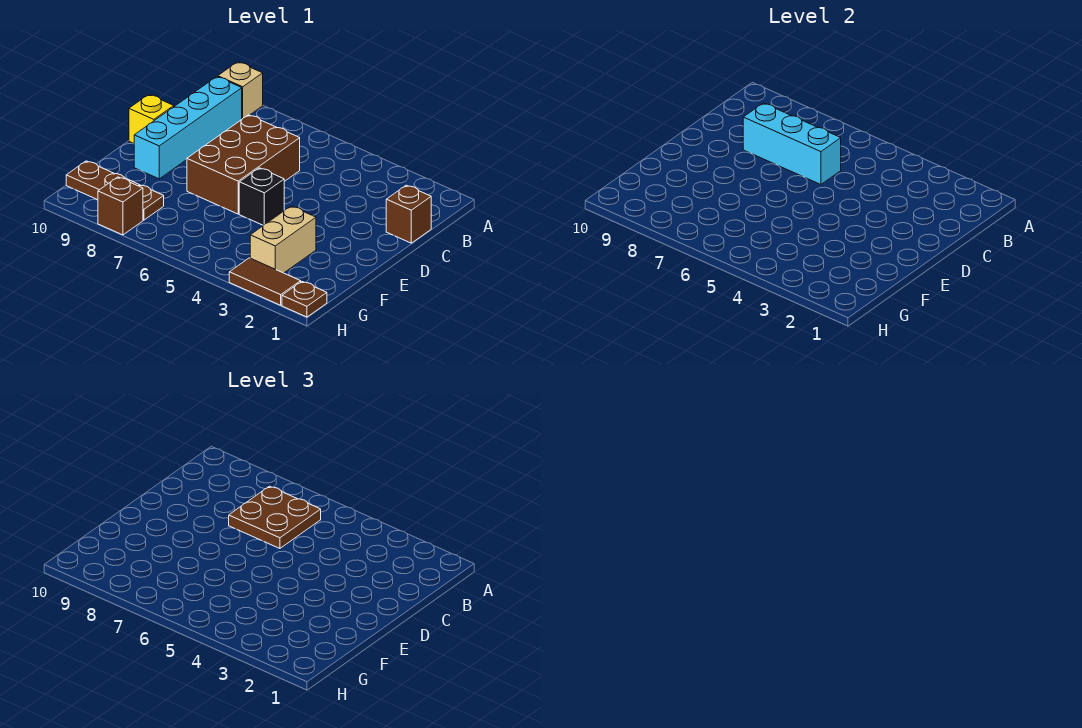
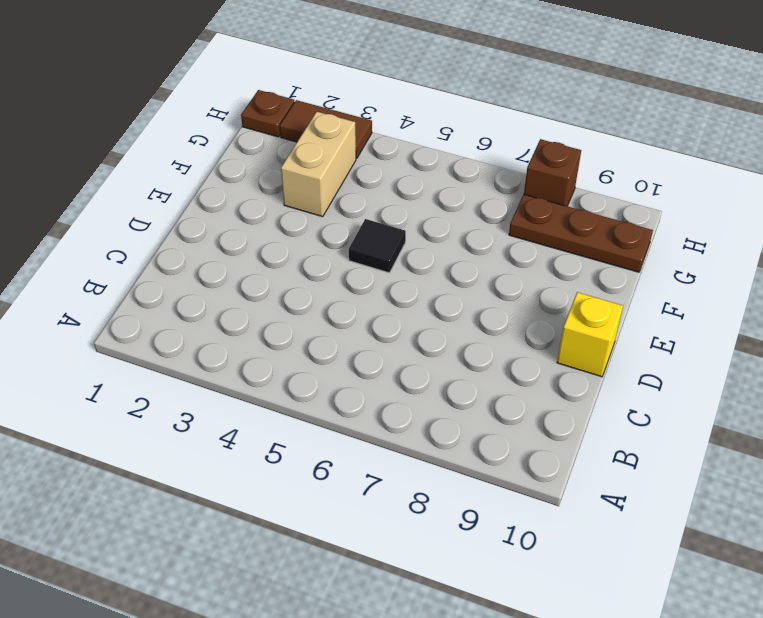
black tile E5 level 1 -> black brick E5 level 1
none -> tan brick A9 level 1
none -> cyan brick B9:E9 level 1
none -> brown brick C1 level 1

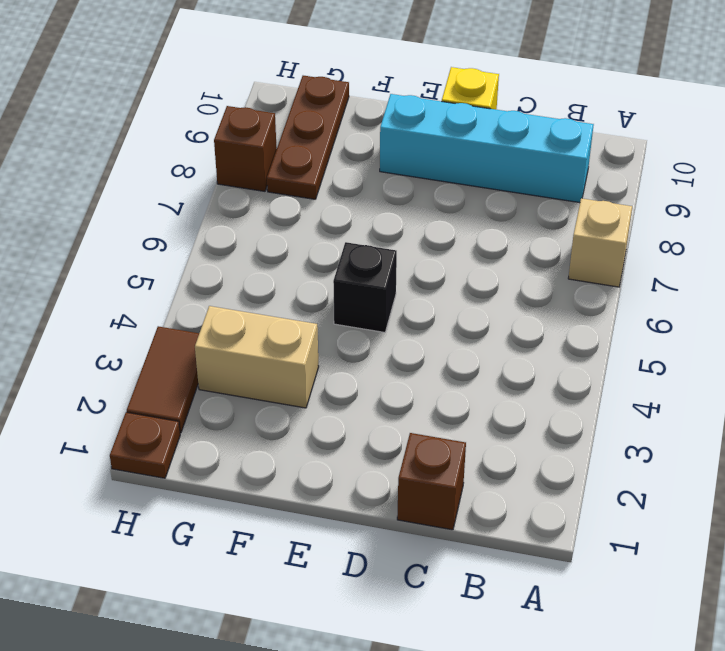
tan brick A7 level 1 -> tan brick A9 level 1
none -> brown brick C6:E7 level 1
none -> cyan brick C6:C8 level 2
none -> brown plate B6:C7 level 3

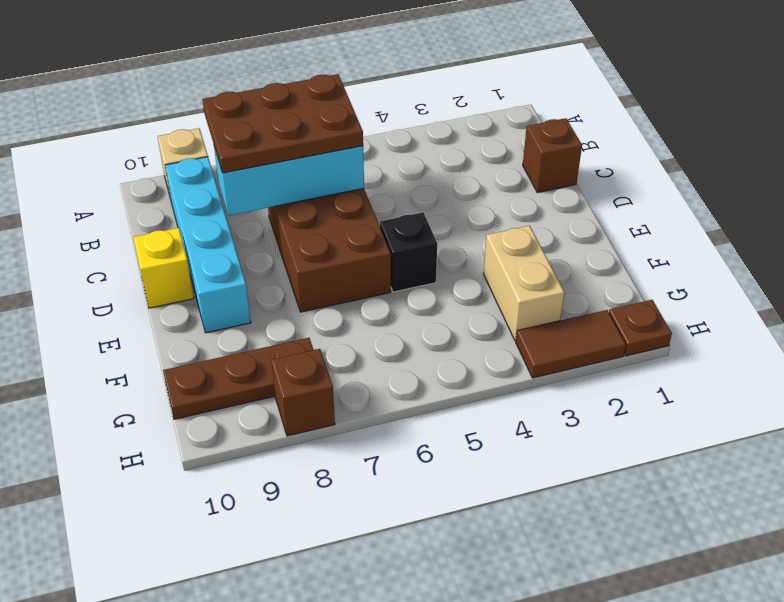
brown plate B6:C8 level 3 -> brown plate B6:C7 level 3

